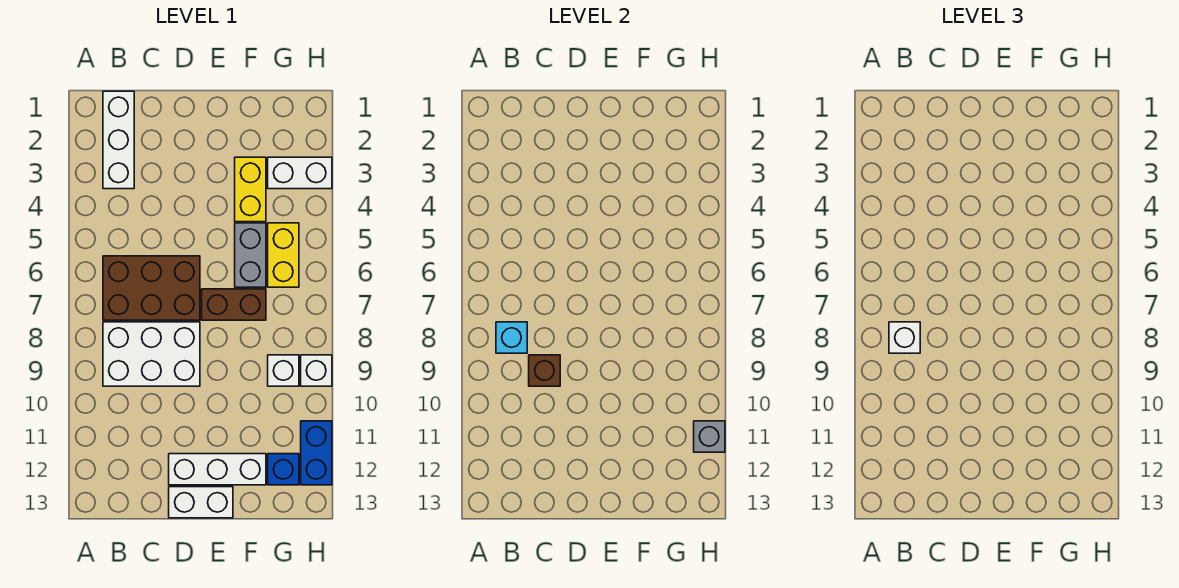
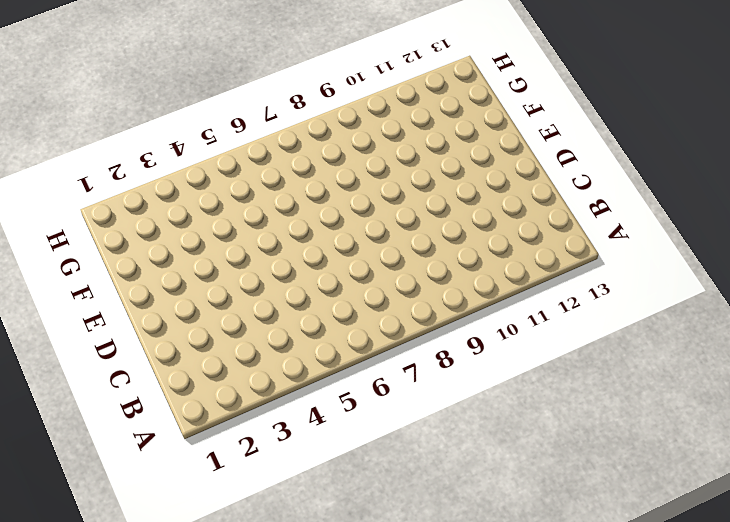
none -> white brick B1:B3 level 1
none -> brown brick B6:D7 level 1
none -> white brick B8:D9 level 1

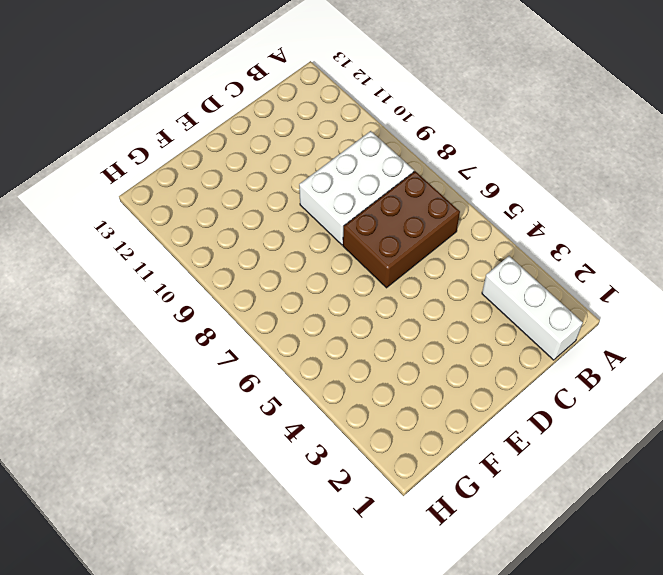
none -> white brick D12:F12 level 1
none -> white brick D13:E13 level 1
none -> brown brick E7:F7 level 1

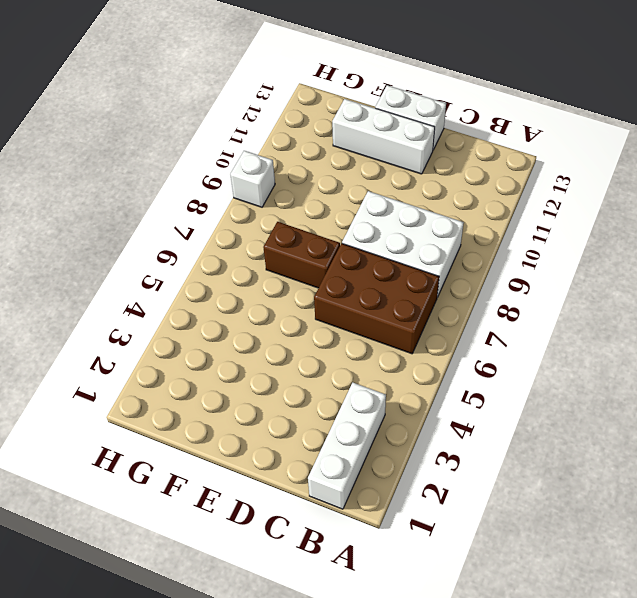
none -> yellow brick F3:F4 level 1
none -> grey brick F5:F6 level 1
none -> white brick G3:H3 level 1

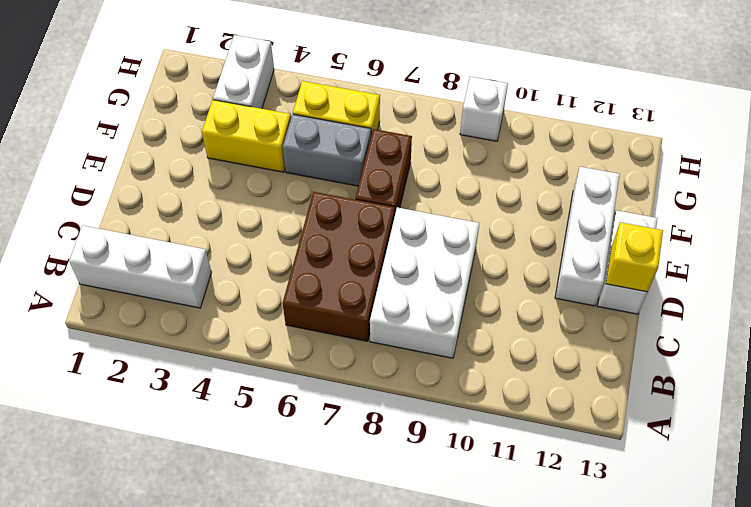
yellow brick D13 level 2 -> none
none -> white brick G9 level 1
none -> blue brick G12 level 1
none -> blue brick H11:H12 level 1

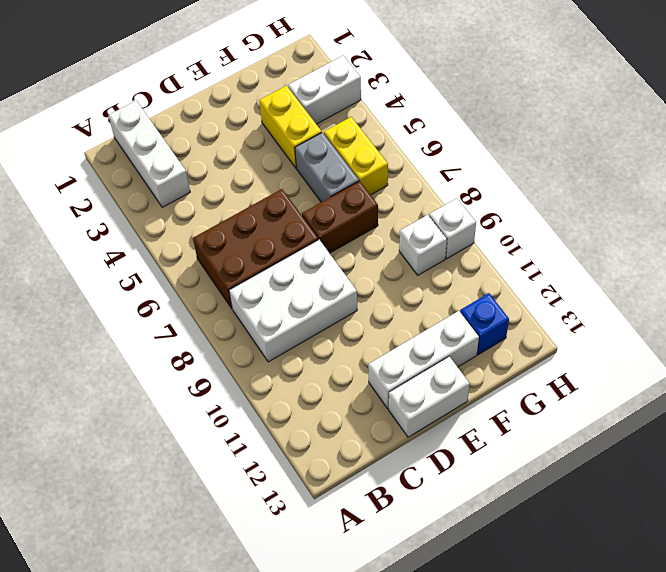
none -> blue brick H11:H12 level 1
none -> cyan brick B8 level 2
none -> brown brick C9 level 2

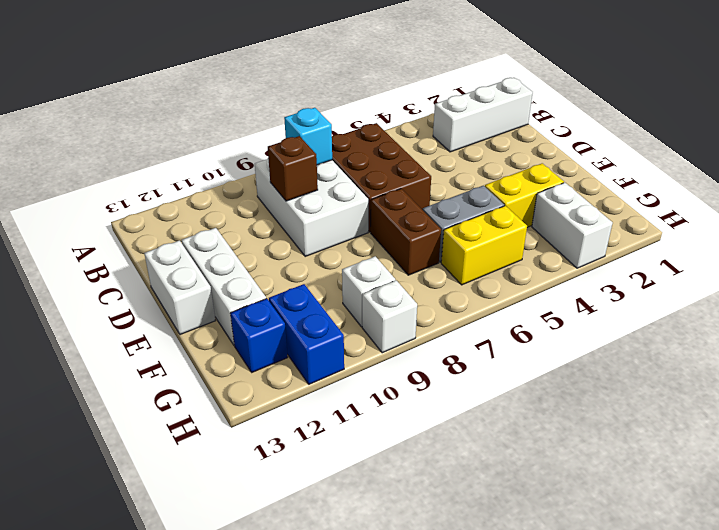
blue brick G11:H11 level 1 -> blue brick H11:H12 level 1
none -> grey brick H11 level 2
none -> white brick B8 level 3

